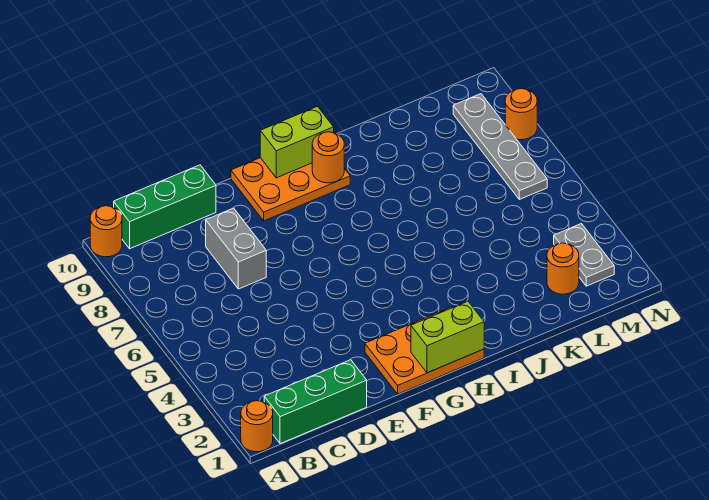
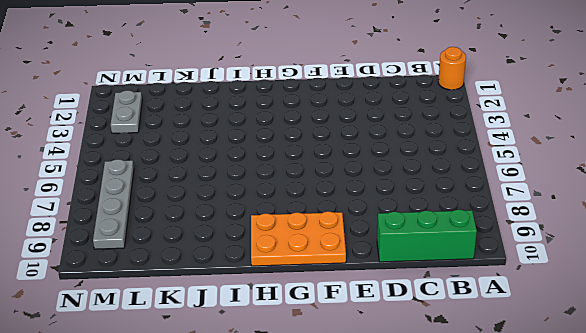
none -> orange round brick A10 level 1
none -> green brick B1:D1 level 1
none -> grey brick D7:D8 level 1

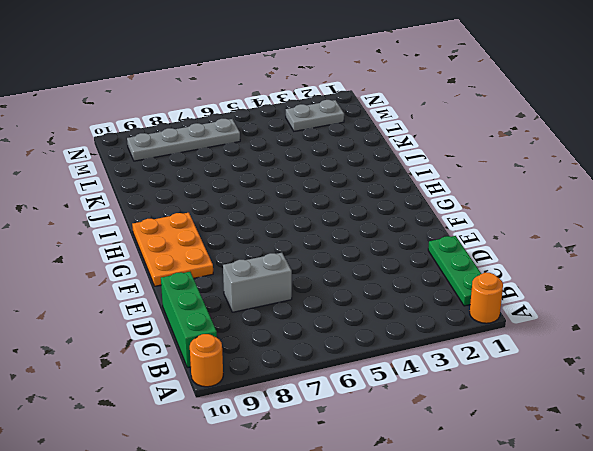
green plate B1:D1 level 1 -> green brick B1:D1 level 1
none -> orange plate F1:H2 level 1
none -> orange round brick L2 level 1
none -> orange round brick N8 level 1

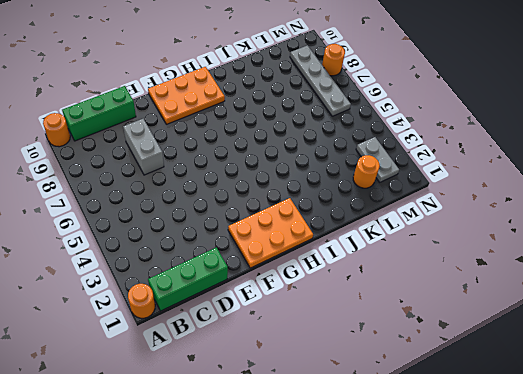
none -> lime brick G1:H1 level 2
none -> lime brick G10:H10 level 2
none -> orange round brick H9 level 2

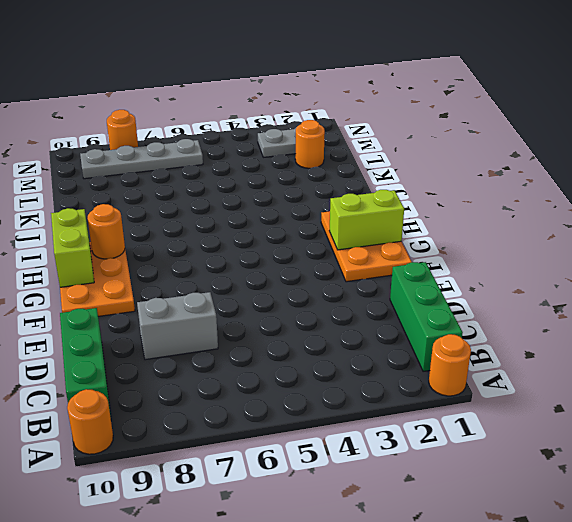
lime brick G1:G2 level 2 -> lime brick G1:H1 level 2

